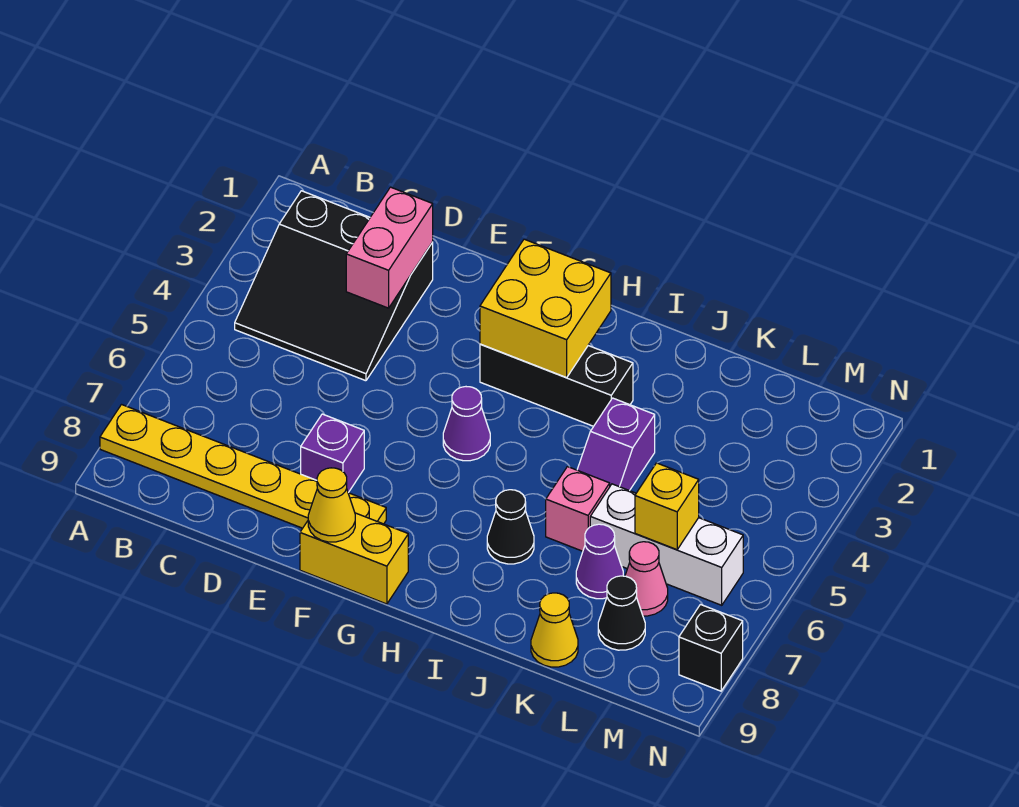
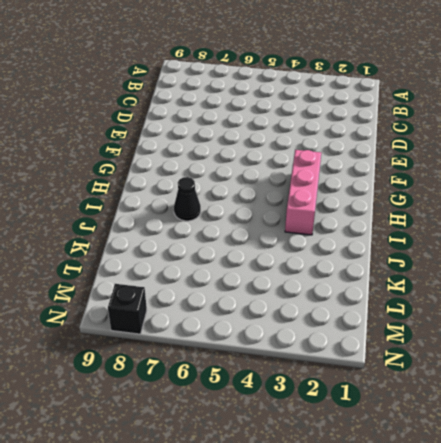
pink brick G3:I3 level 1 -> black brick G3:I3 level 1
none -> yellow plate A8:F8 level 1
none -> black slope B2:D4 level 1 top 2
none -> purple brick E7 level 1

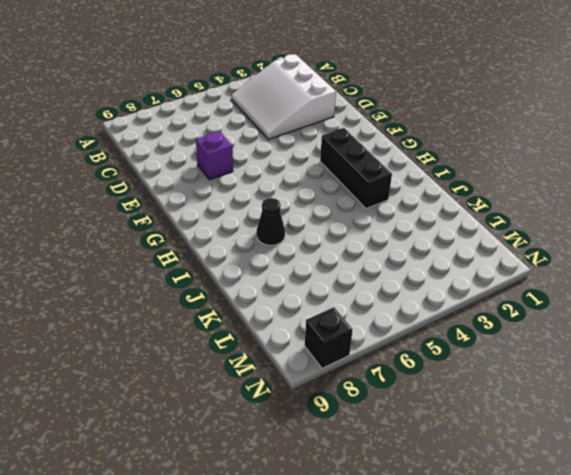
white slope B2:D4 level 1 top 2 -> black slope B2:D4 level 1 top 2
none -> yellow plate A8:F8 level 1
none -> yellow brick F9:G9 level 1
none -> purple cone G5 level 1

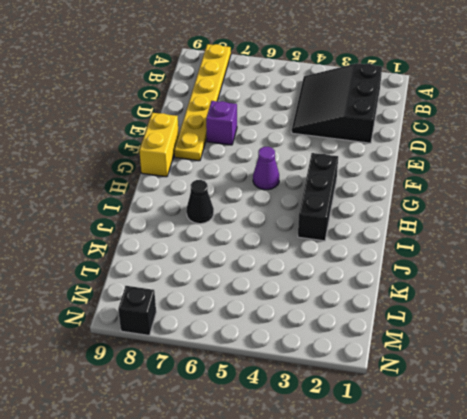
none -> purple slope J4:J5 level 1 top 4
none -> pink brick J6 level 1
none -> white brick K6:M6 level 1

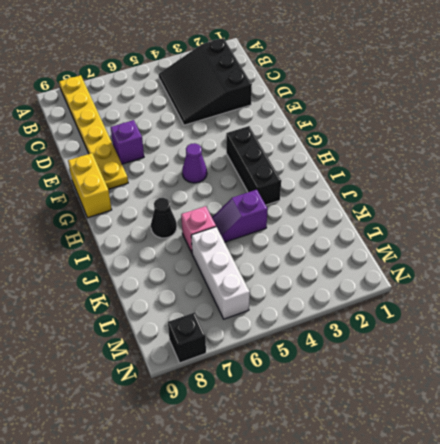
none -> purple cone K7 level 1
none -> yellow cone K9 level 1
none -> pink cone L7 level 1

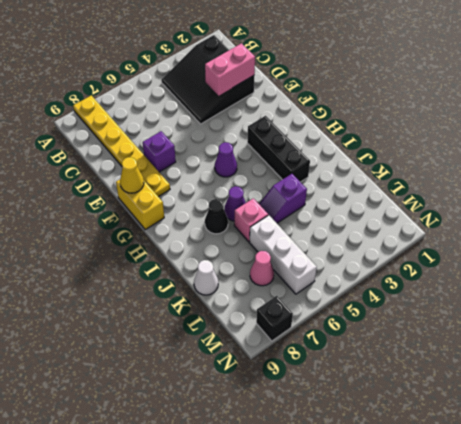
purple cone I6 level 1 -> purple cone K7 level 1
white cone K9 level 1 -> yellow cone K9 level 1
none -> black cone L8 level 1
none -> yellow brick G2:H3 level 2
none -> yellow brick L6 level 2

